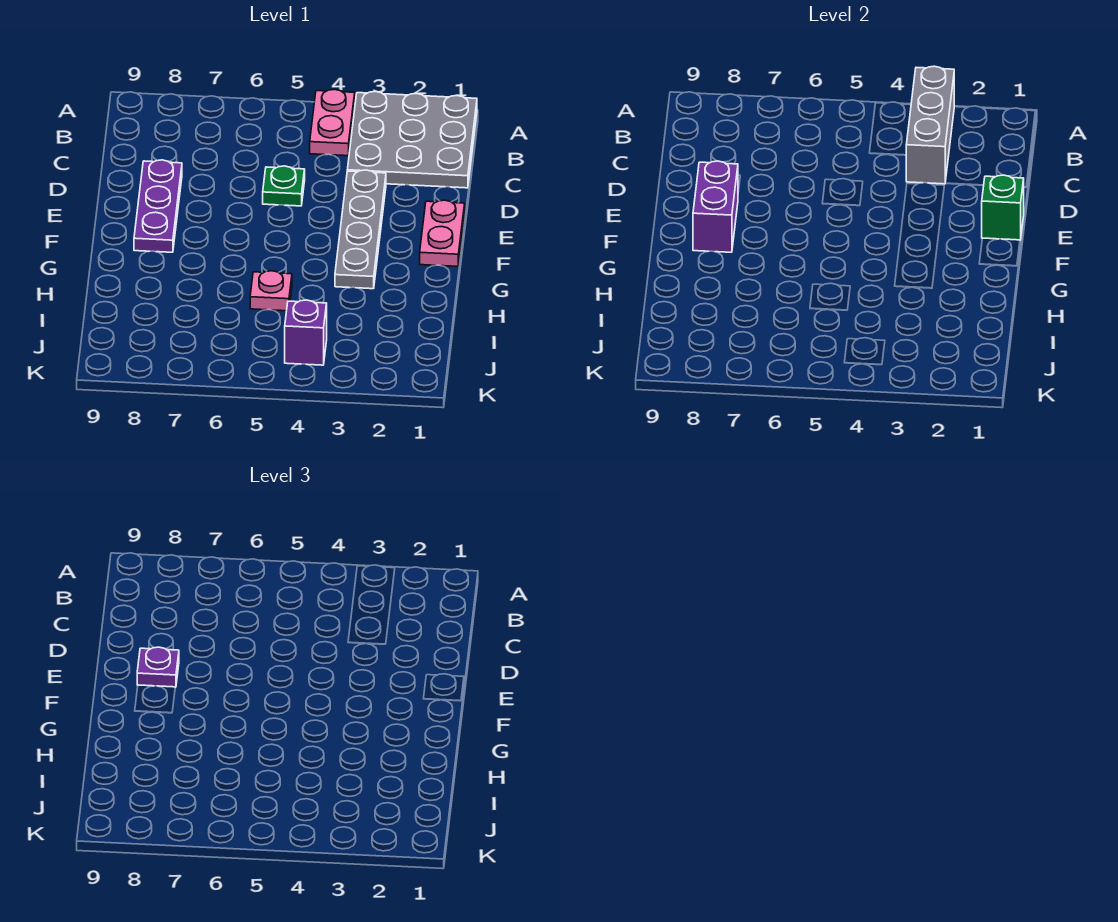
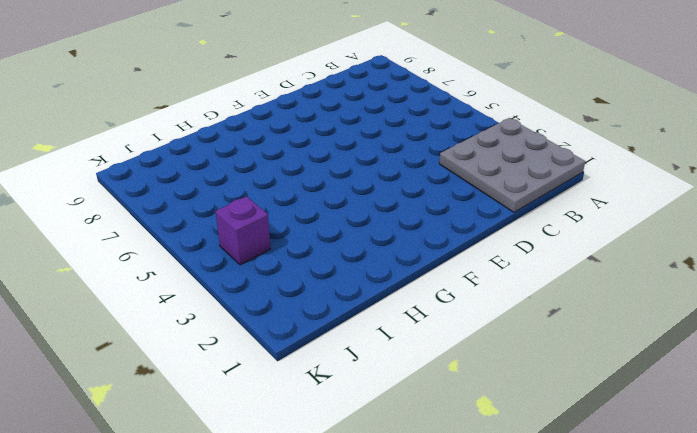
none -> pink plate A4:B4 level 1
none -> grey plate D3:G3 level 1
none -> green plate D5 level 1

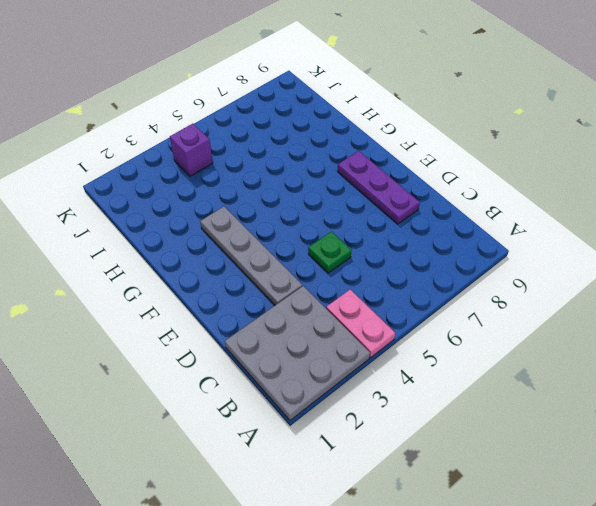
none -> pink plate E1:F1 level 1
none -> pink plate H5 level 1
none -> grey brick A3:C3 level 2

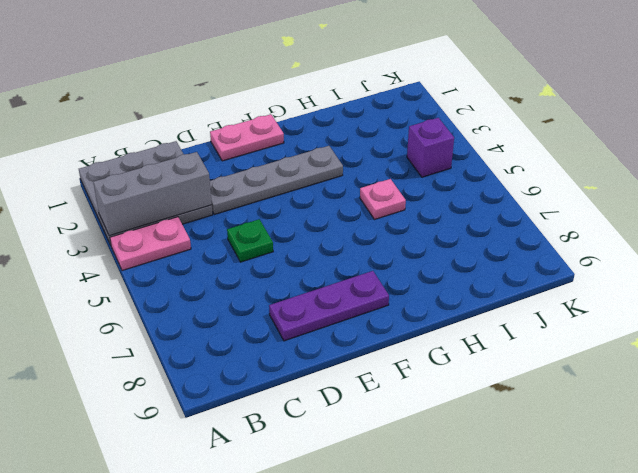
none -> green brick E1 level 2
none -> purple brick E8:F8 level 2
none -> purple plate E8 level 3

